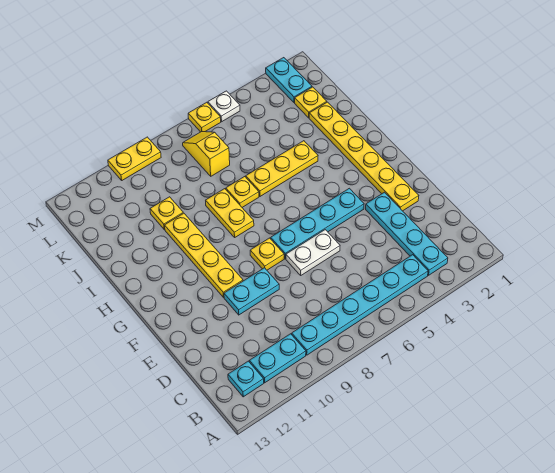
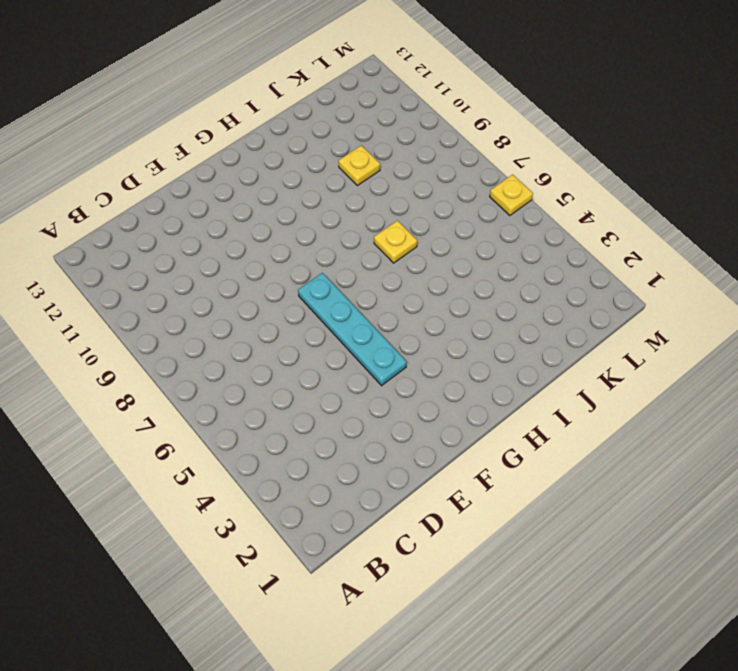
none -> cyan plate B3:E3 level 1
none -> cyan plate B4:B9 level 1
none -> cyan plate B10:B11 level 1

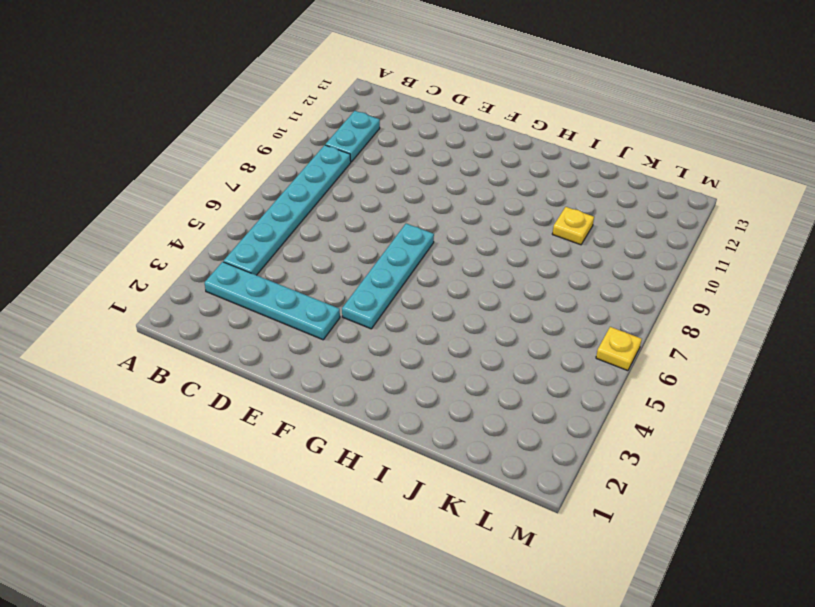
none -> cyan plate B12 level 1
none -> yellow plate E2:J2 level 1
none -> white plate E6:E7 level 1

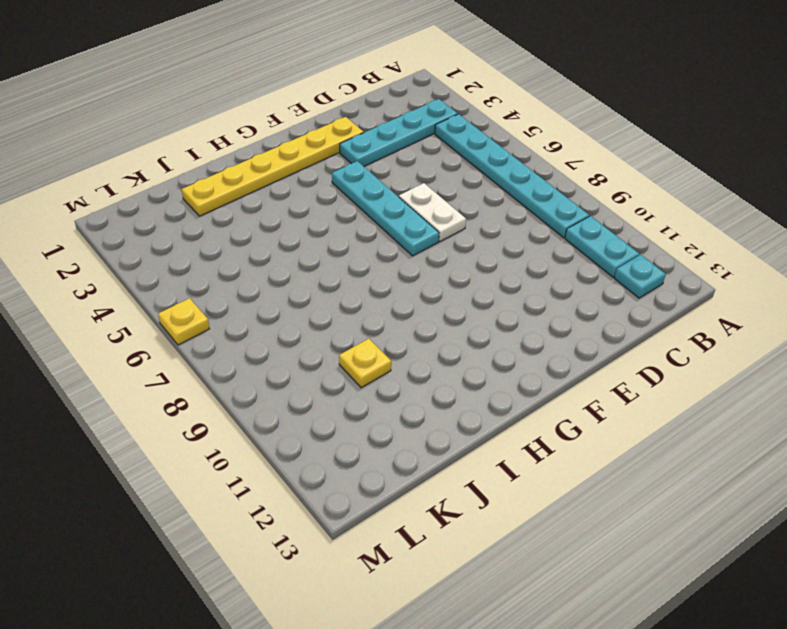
none -> cyan plate E9:E10 level 1
none -> yellow plate F8 level 1
none -> yellow plate F10:I10 level 1

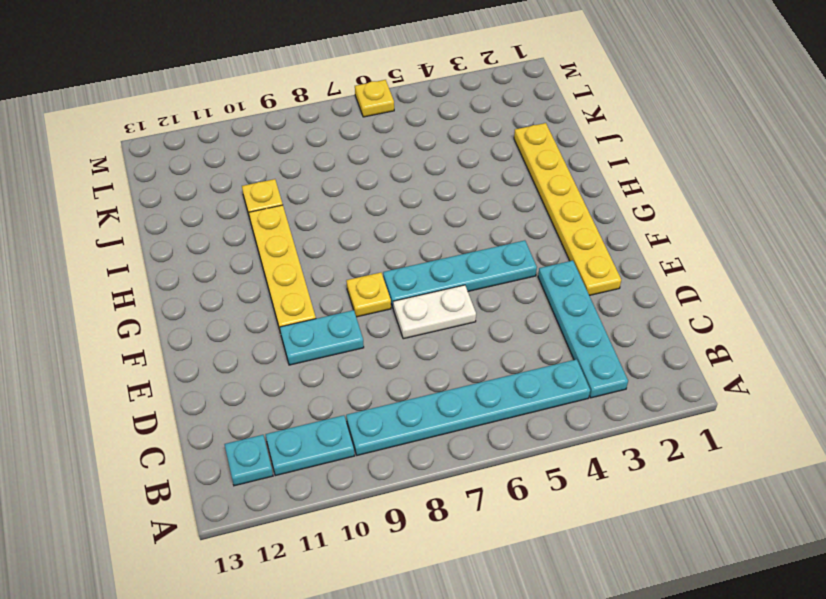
none -> yellow plate H8:I8 level 1
none -> yellow plate I4:I6 level 1
none -> yellow plate I7 level 1

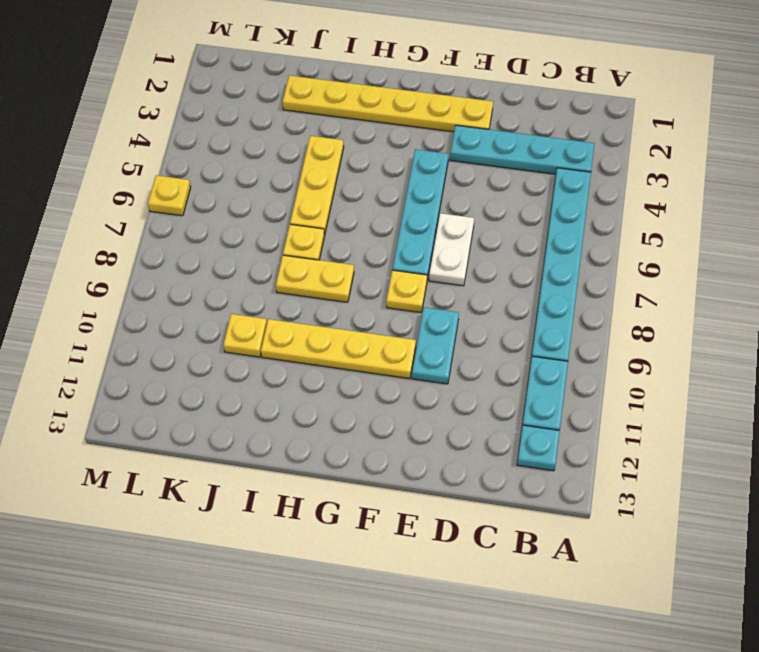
none -> yellow plate K2 level 1
none -> yellow slope K7:L7 level 1 top K
none -> cyan plate L2:M2 level 1

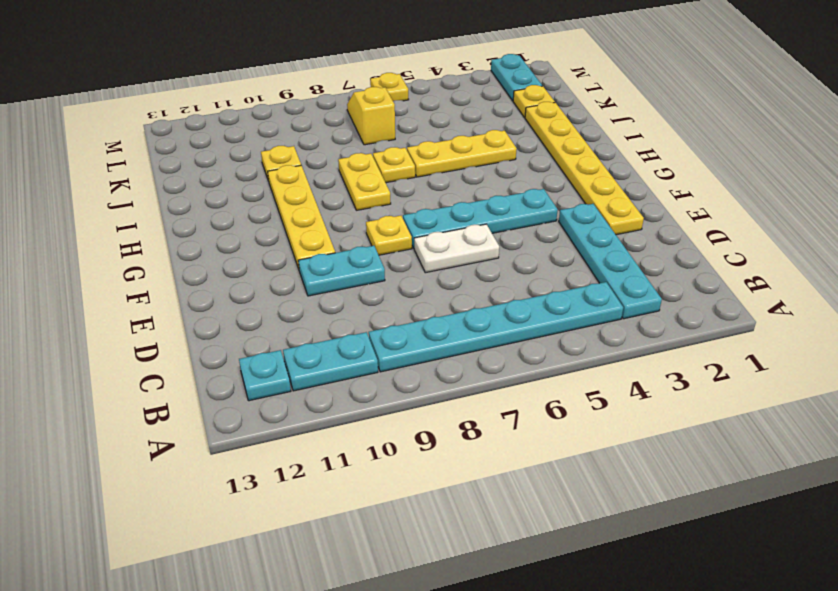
none -> white plate M5 level 1
none -> yellow plate M9:M10 level 1

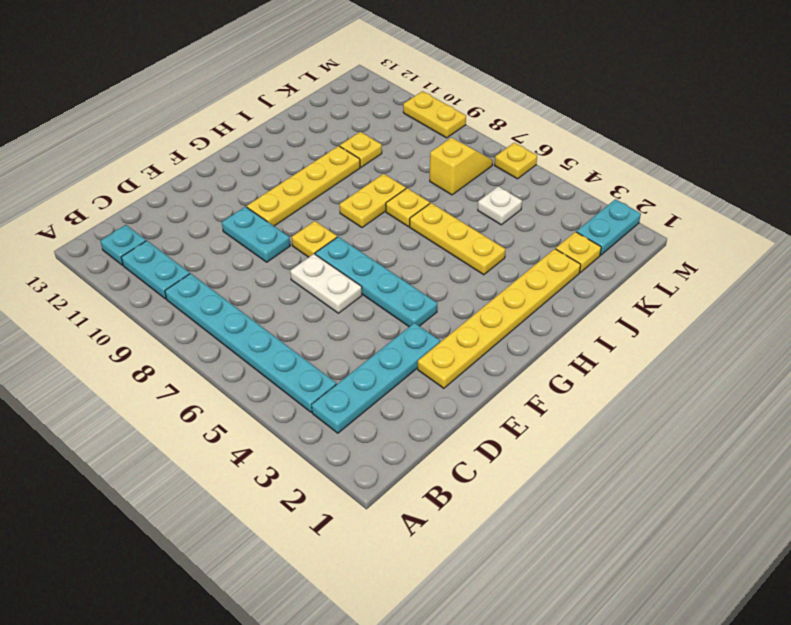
white plate K5 level 1 -> white plate M5 level 1

